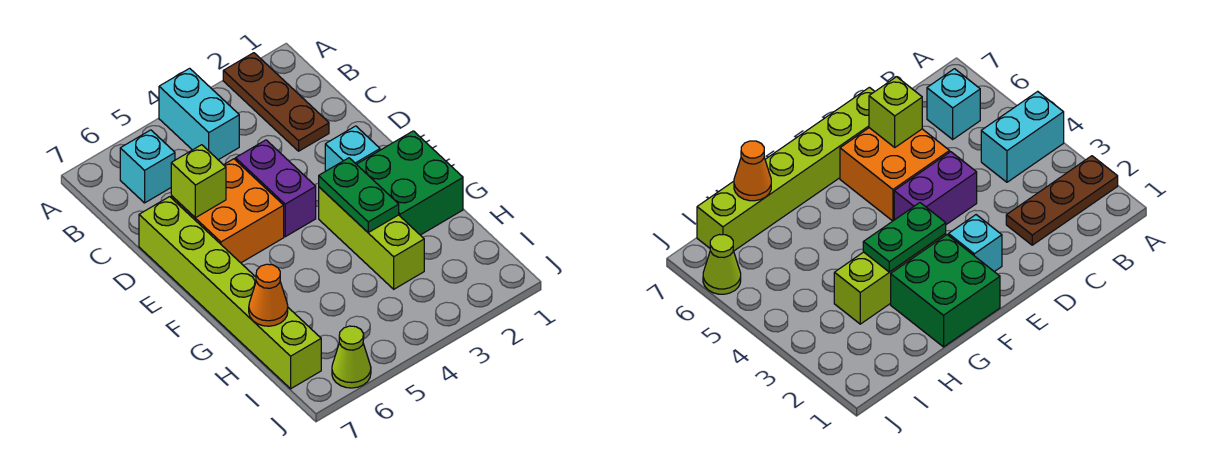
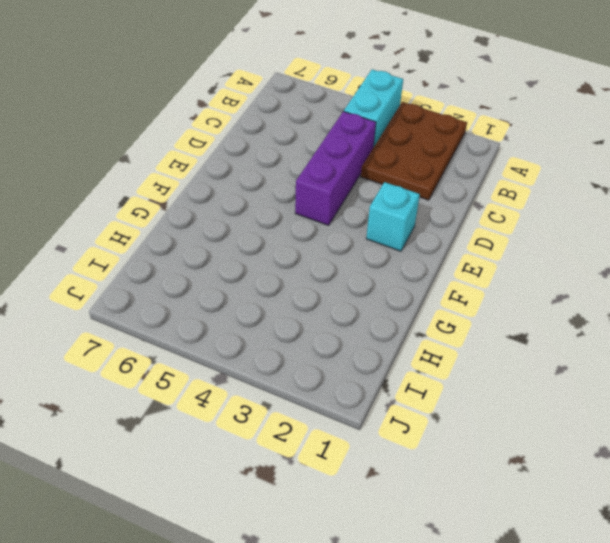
brown plate A2:C3 level 1 -> brown plate A2:C2 level 1
purple brick C4:E4 level 1 -> purple brick D4:E4 level 1
none -> cyan brick B6 level 1
none -> orange brick D5:E6 level 1
none -> lime brick D7:I7 level 1

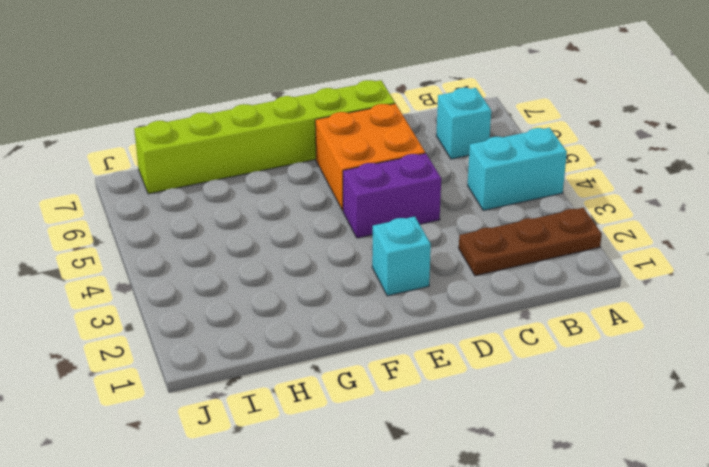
none -> green brick F1:G2 level 1
none -> lime brick F3:H3 level 1
none -> lime cone J6 level 1

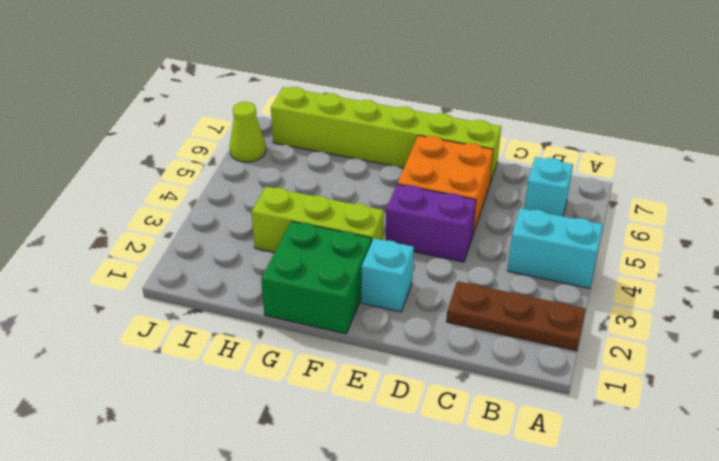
none -> lime brick D6 level 2
none -> green plate F3:G3 level 2
none -> orange cone H7 level 2

